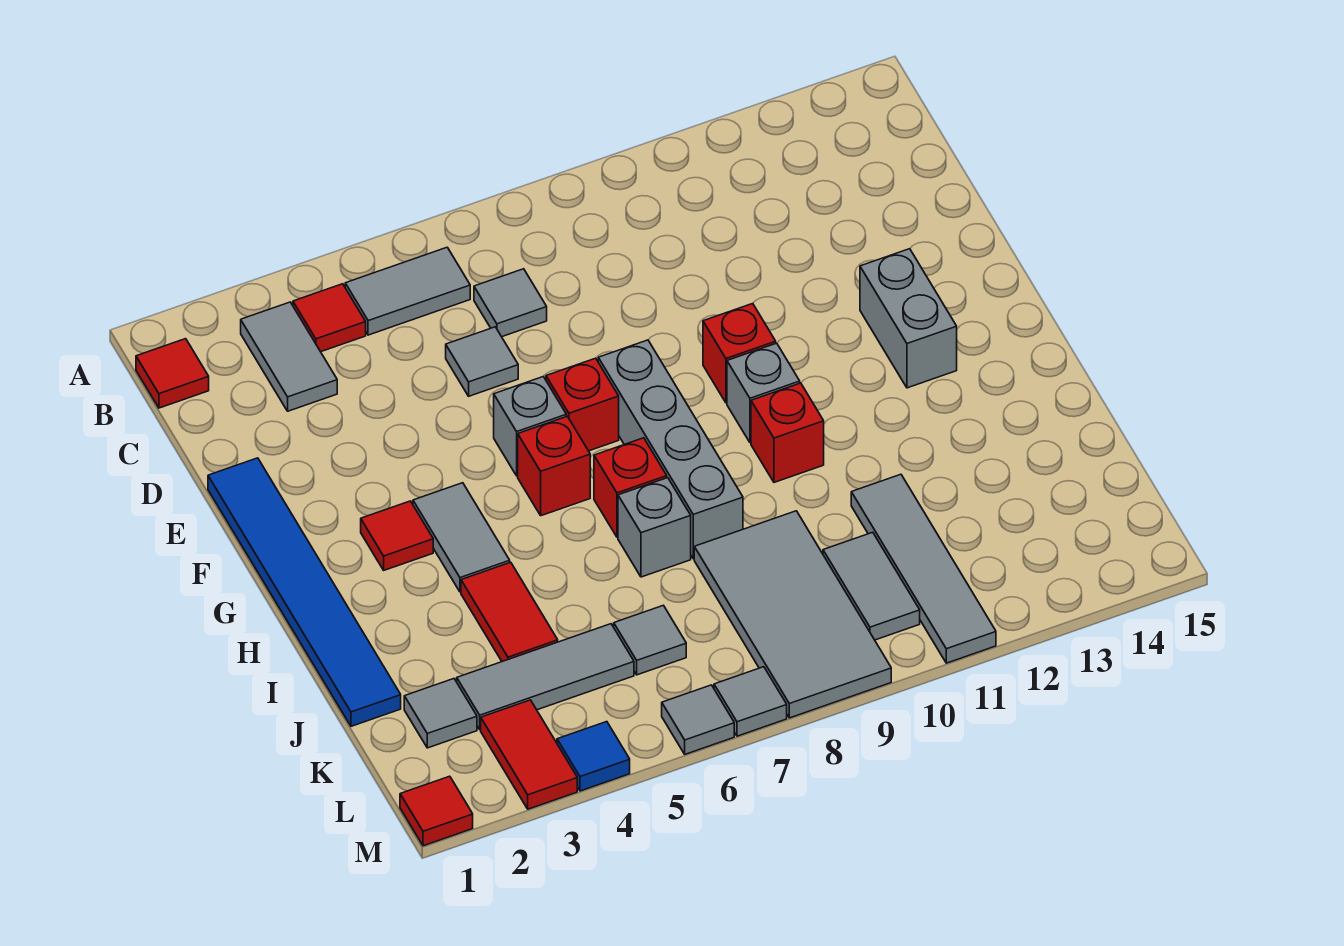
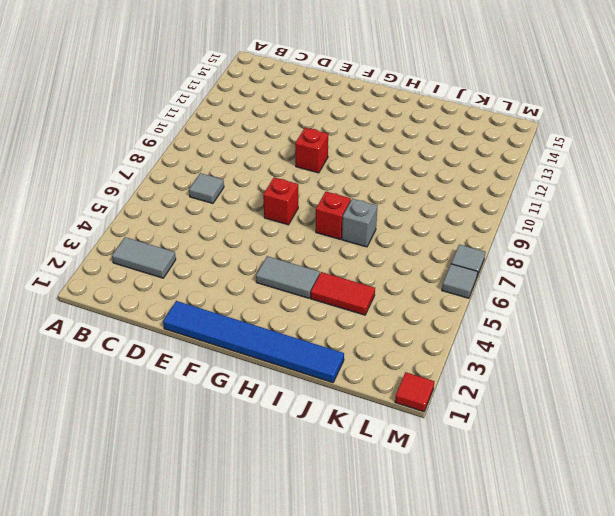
none -> red tile B1 level 1
none -> red tile B4 level 1
none -> grey tile B5:B6 level 1
none -> grey tile D6 level 1

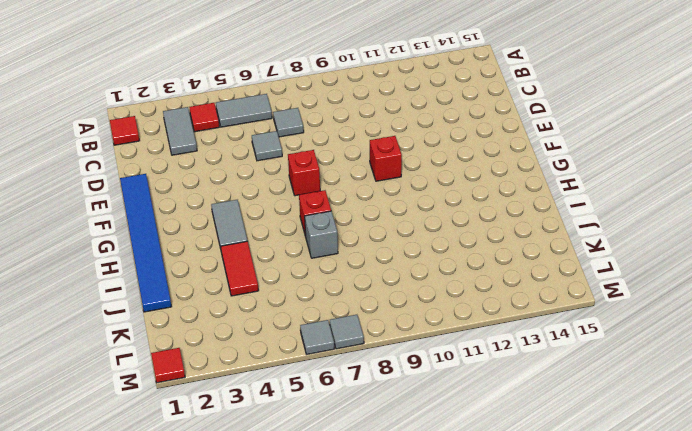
none -> grey brick F6 level 1
none -> grey brick F8:I8 level 1
none -> grey brick F13:G13 level 1
none -> red tile G3 level 1

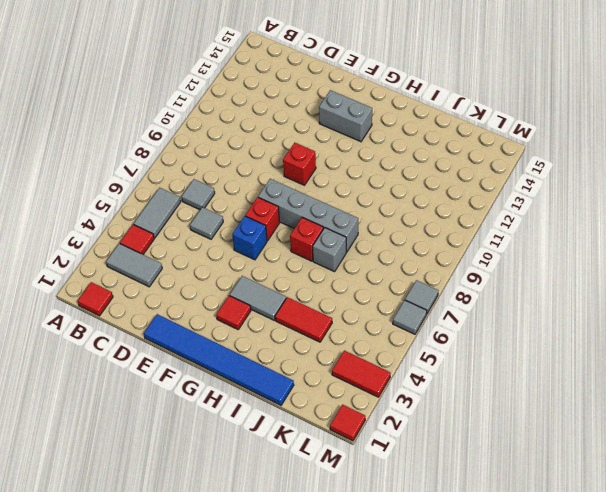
blue brick F6 level 1 -> grey brick F6 level 1
none -> red brick G6 level 1
none -> grey brick G10 level 1
none -> red brick H10 level 1
none -> grey tile J8:M9 level 1

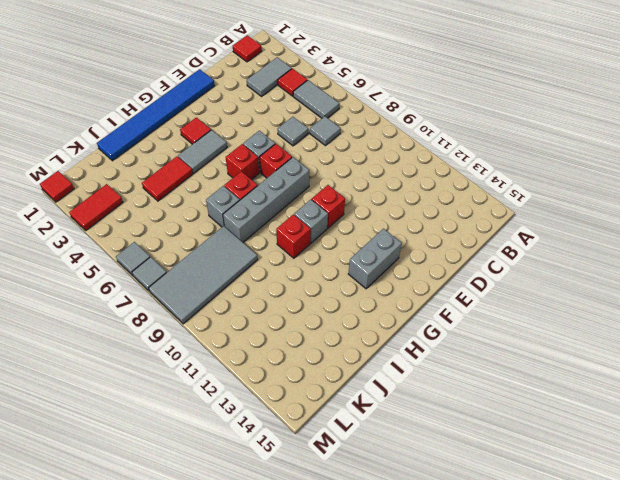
none -> grey tile J11:M11 level 1
none -> grey tile K2 level 1
none -> grey tile K3:K5 level 1
none -> grey tile K6 level 1

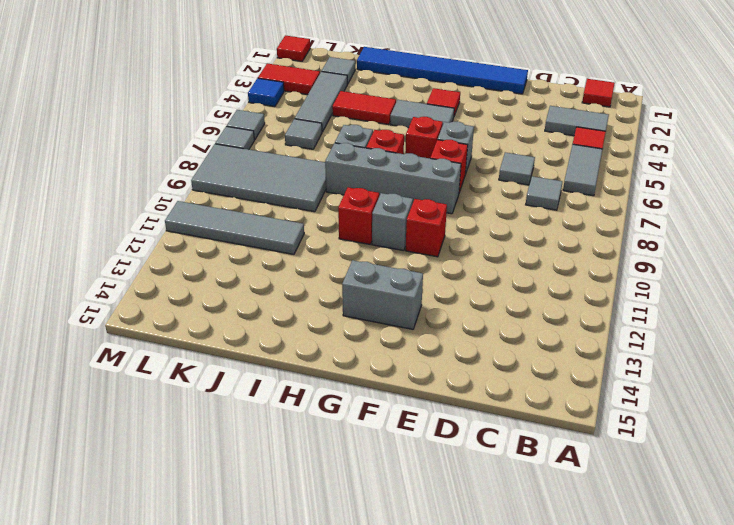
none -> grey tile K10:L10 level 1

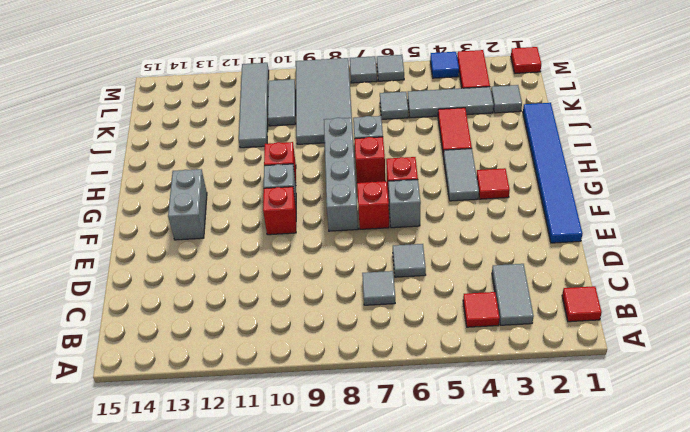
none -> grey tile B5:B6 level 1

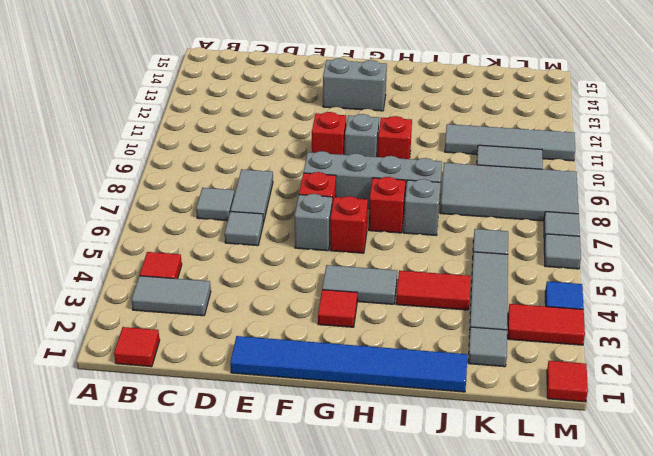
grey tile D7:D8 level 1 -> grey tile B5:B6 level 1

